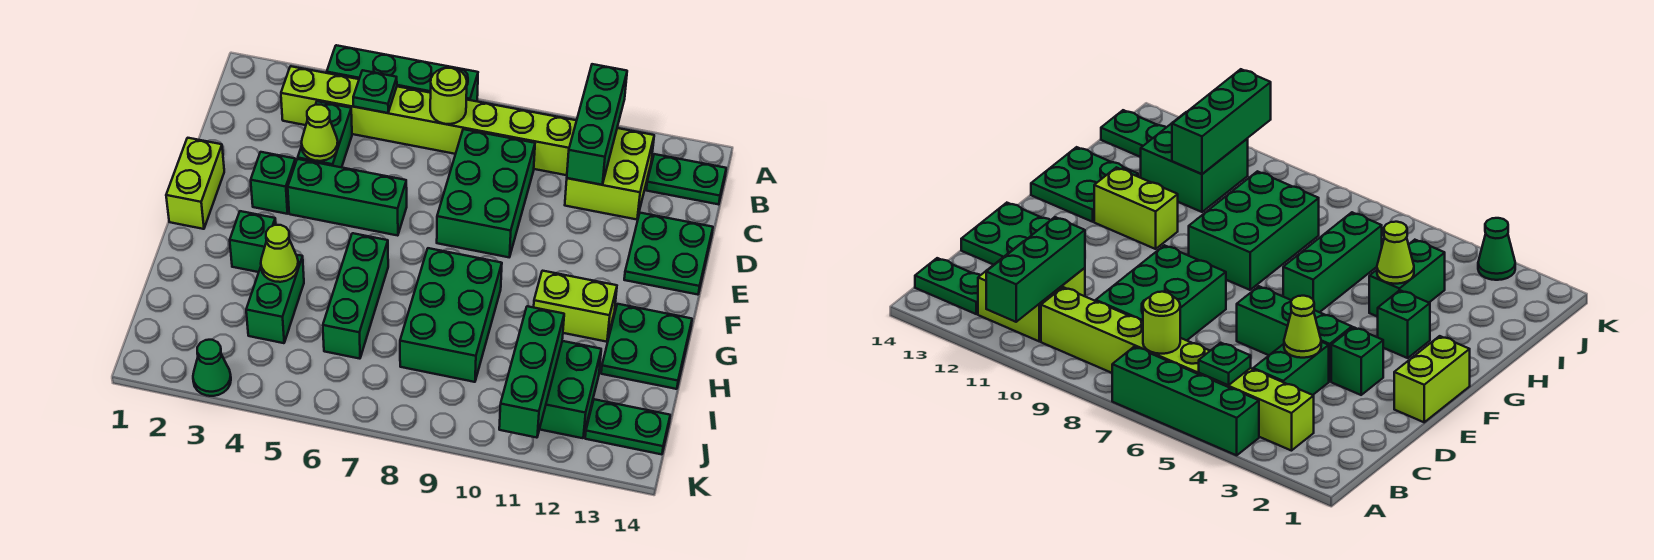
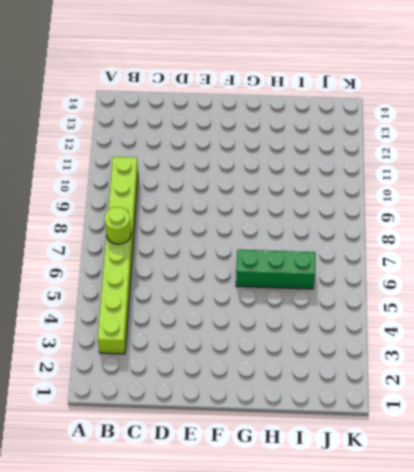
none -> green brick A4:A7 level 1
none -> lime brick B11:C12 level 1
none -> green plate B13:B14 level 1

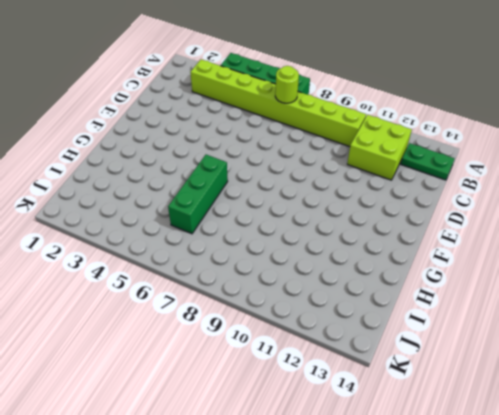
none -> green brick C4:D4 level 1
none -> green brick C8:E9 level 1
none -> green plate D13:E14 level 1

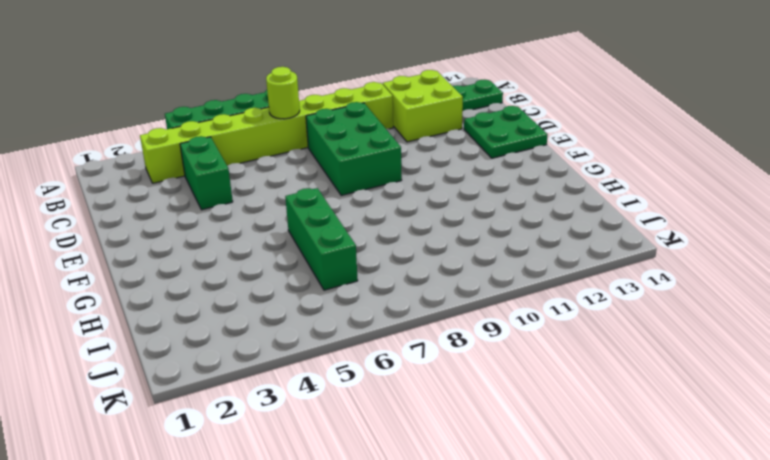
none -> lime brick E1:F1 level 1
none -> green brick E3 level 1
none -> green brick E4:E6 level 1

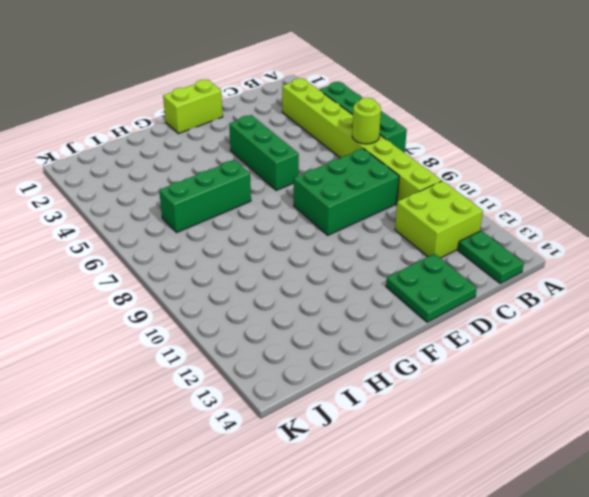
none -> green brick C4:D4 level 1
none -> green brick E3 level 1
none -> green brick G3 level 1

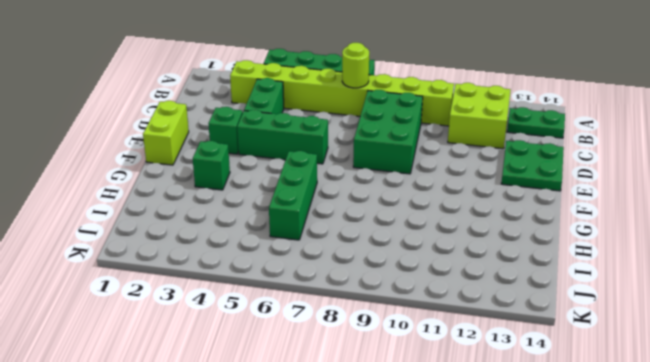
none -> green brick G8:I9 level 1
none -> lime brick G11:G12 level 1
none -> green plate G13:H14 level 1

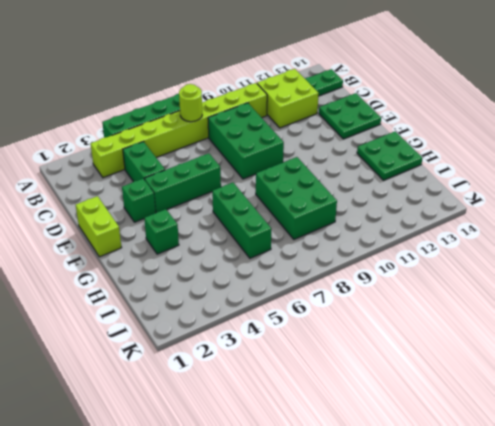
none -> lime brick G11:G12 level 1
none -> green brick H4:I4 level 1
none -> green brick I11:J12 level 1

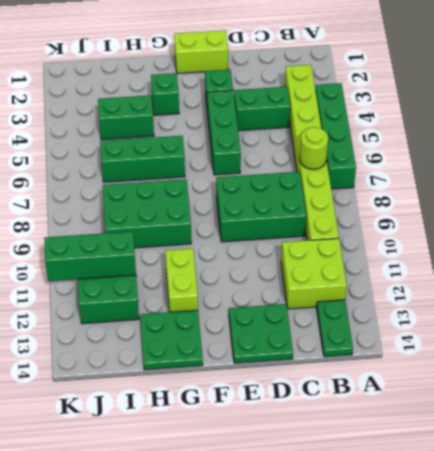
none -> green plate J13:J14 level 1
none -> green cone K3 level 1
none -> green brick A11:C11 level 2

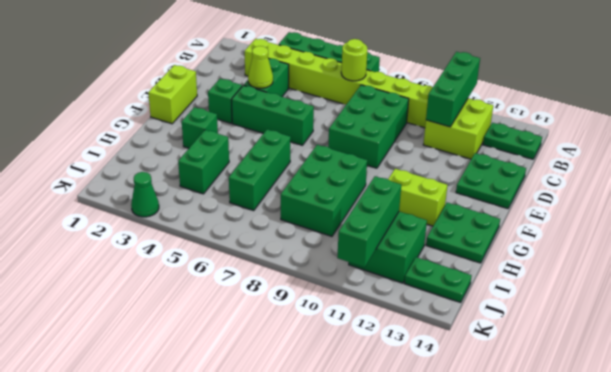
none -> green plate B5 level 2
none -> lime cone H4 level 2

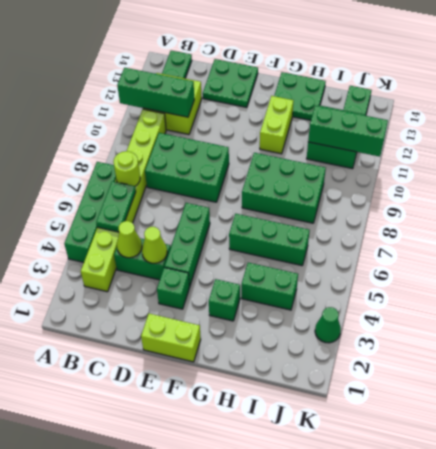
green plate B5:B6 level 2 -> green plate B5 level 2
lime cone C4 level 2 -> lime cone H4 level 2

